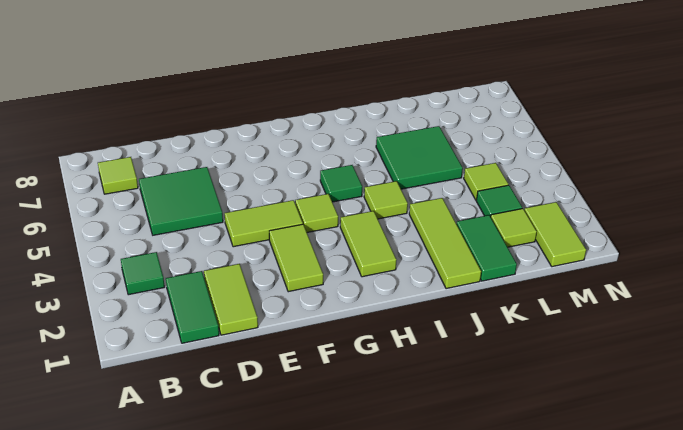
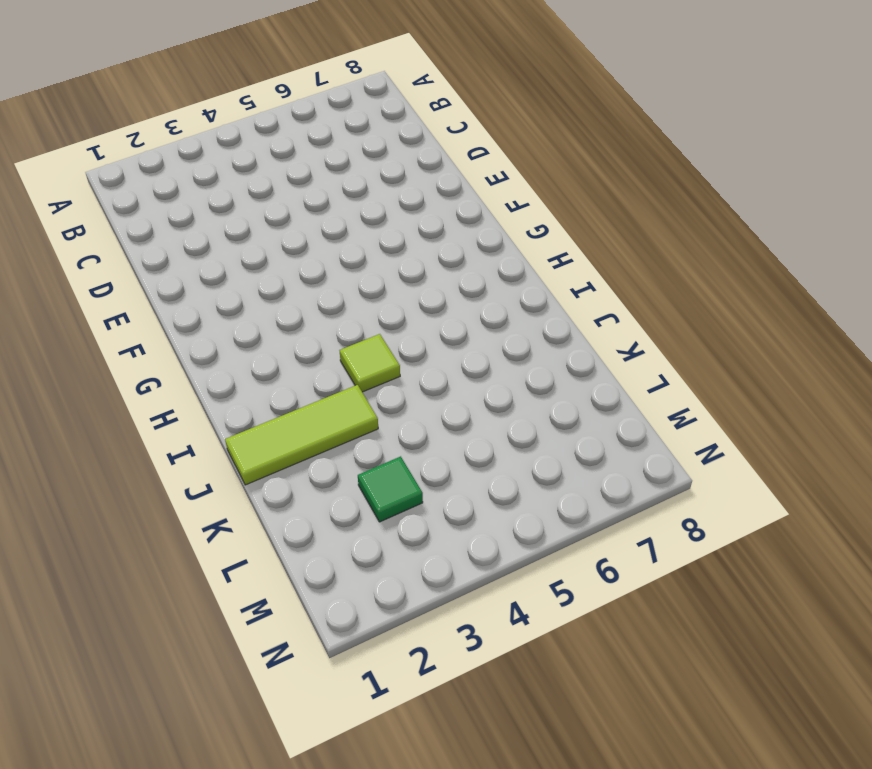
none -> green tile B3 level 1
none -> lime tile B7 level 1
none -> green tile C1:C2 level 1

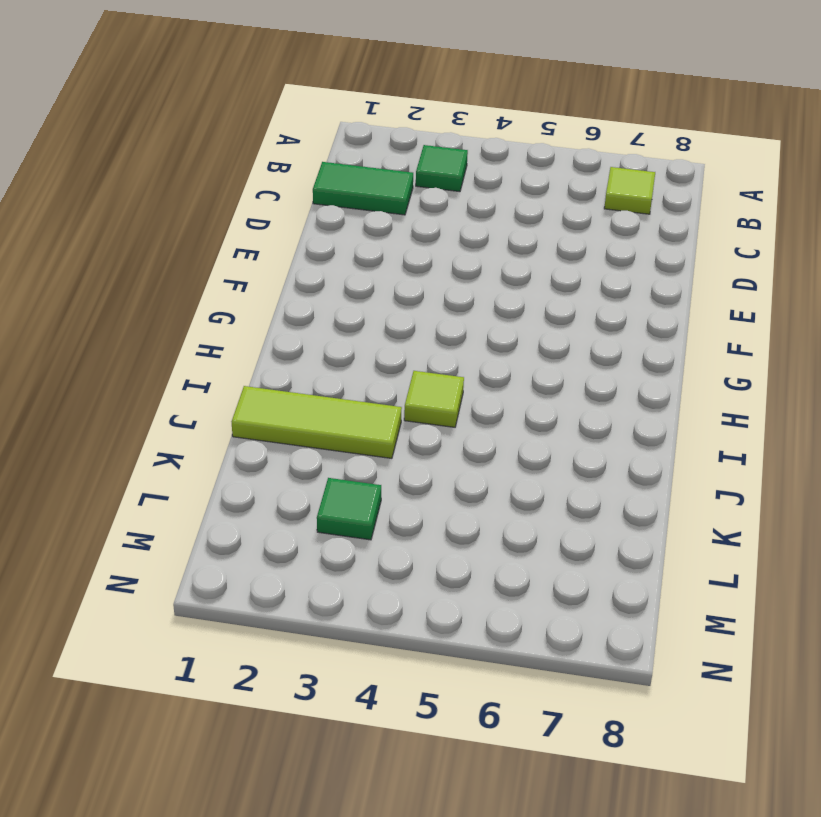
none -> green tile C5:D6 level 1
none -> lime tile D1:D2 level 1
none -> lime tile E4:F4 level 1

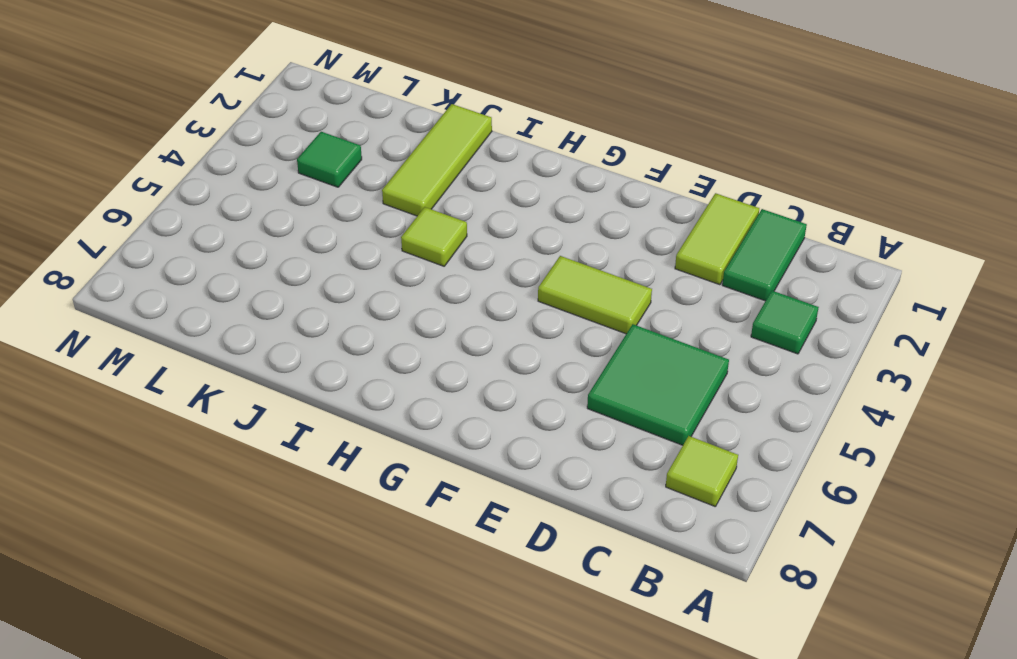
none -> lime tile F2:F3 level 1
none -> lime tile G4 level 1
none -> lime tile H2:H3 level 1

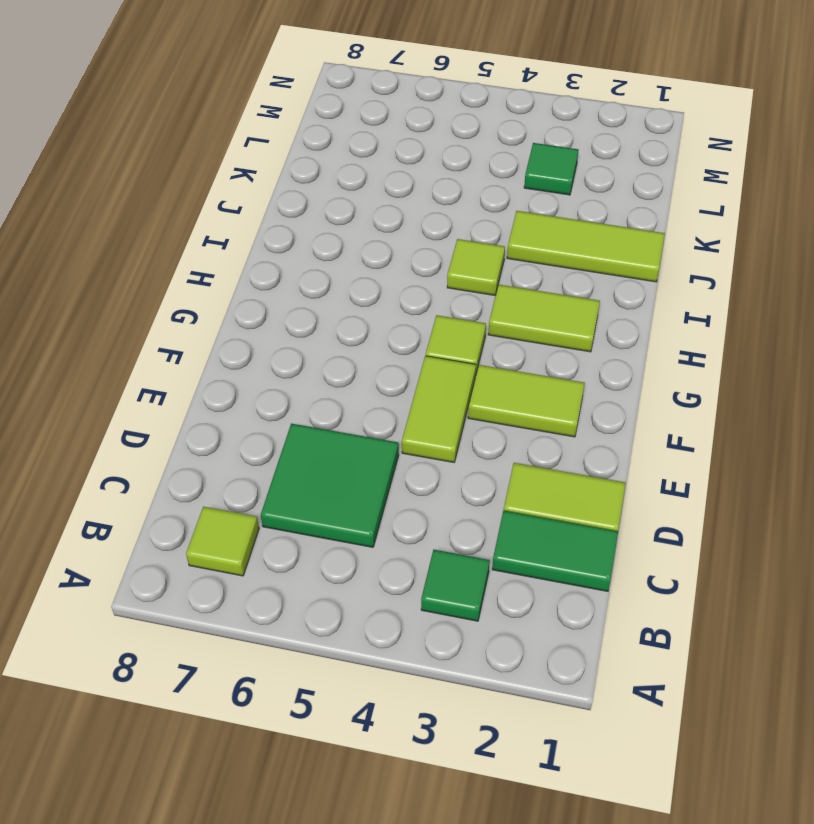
none -> green tile H5 level 1
none -> green tile J5:K6 level 1
none -> green tile K1:K2 level 1

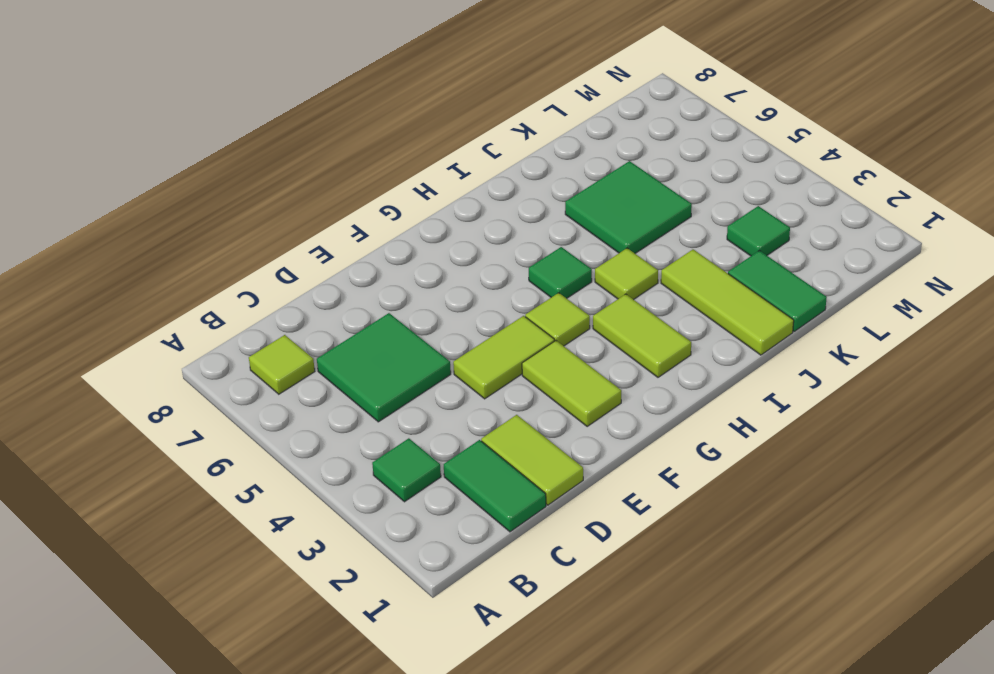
none -> lime tile L2 level 1
none -> lime tile L4 level 1
none -> lime tile M1:M2 level 1

